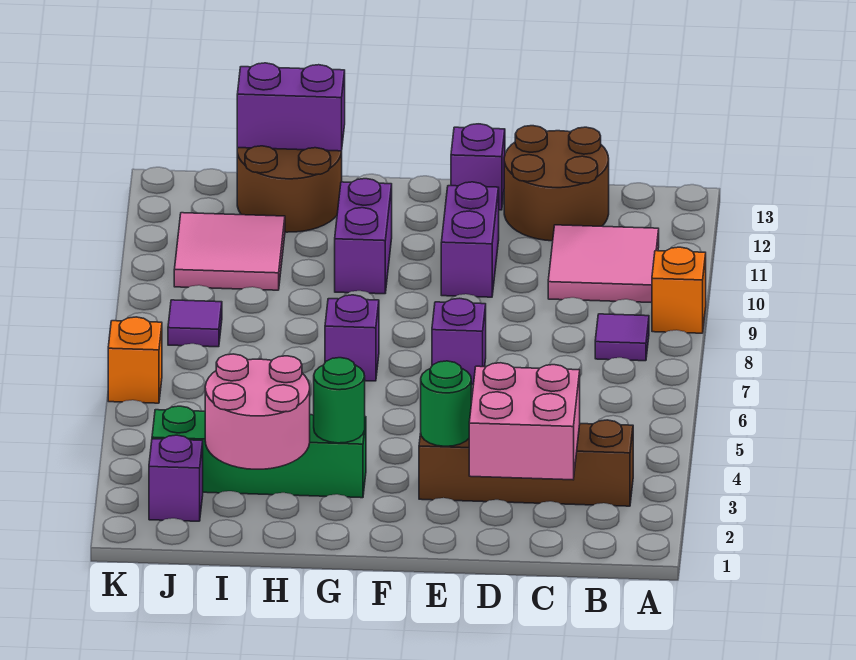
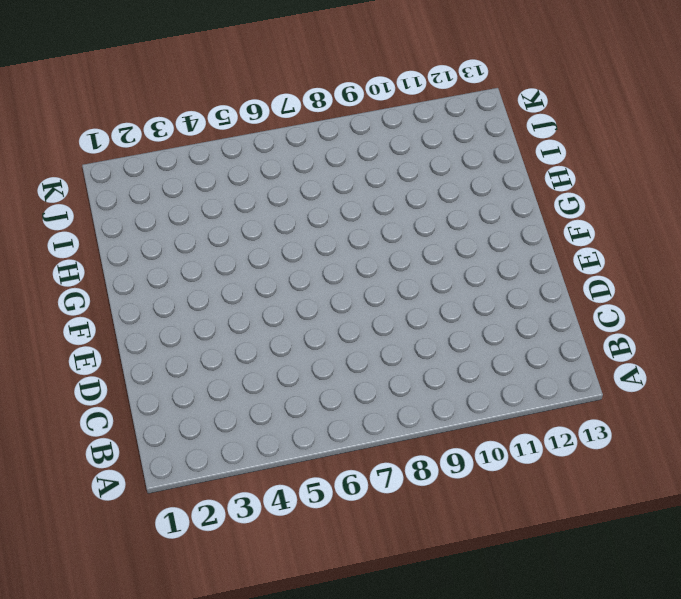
none -> orange brick A9 level 1
none -> brown brick B3:E3 level 1
none -> purple tile B8 level 1

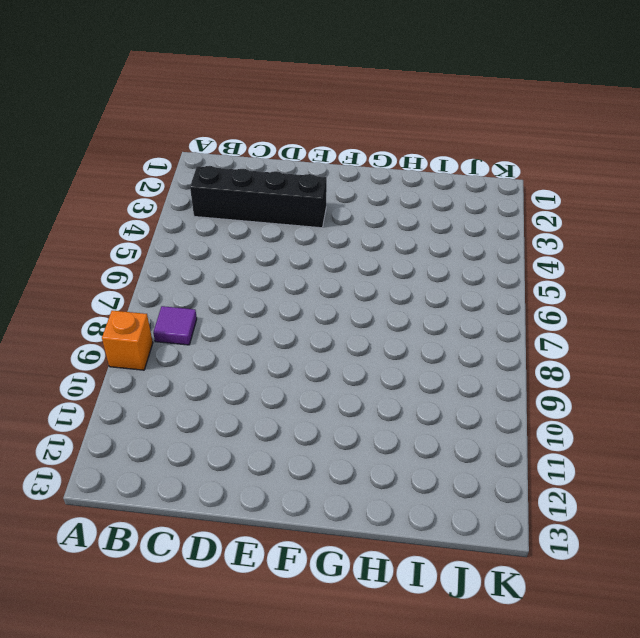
black brick B3:E3 level 1 -> brown brick B3:E3 level 1
none -> pink tile B10:C11 level 1
none -> brown round brick C12:D13 level 1
none -> purple brick E7 level 1

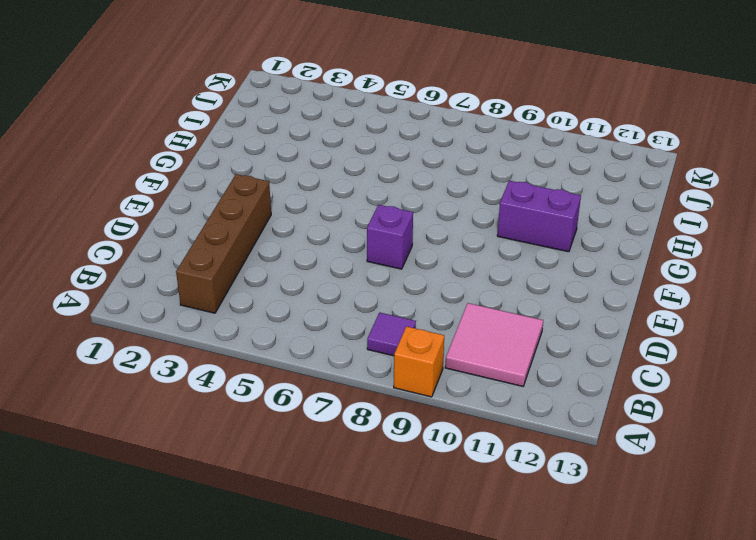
none -> brown round brick C12:D13 level 1
none -> purple brick E10:E11 level 1
none -> purple brick E13 level 1

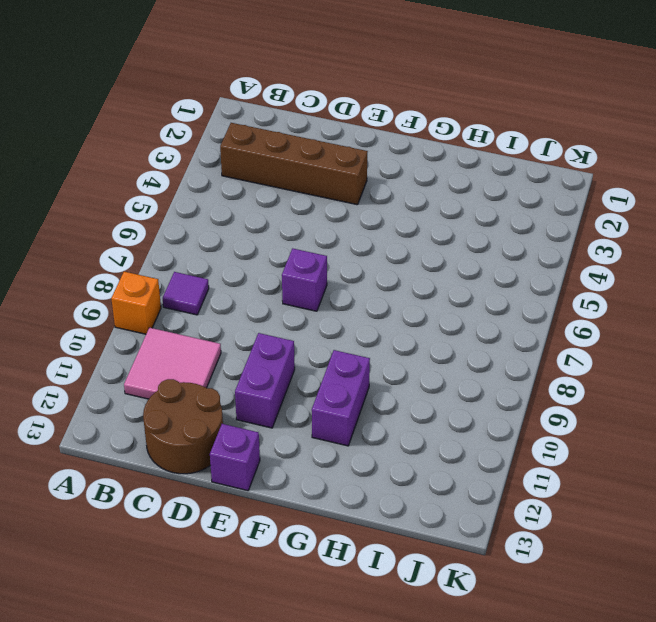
none -> green brick G3:J3 level 1
none -> purple brick G7 level 1
none -> brown round brick H12:I13 level 1

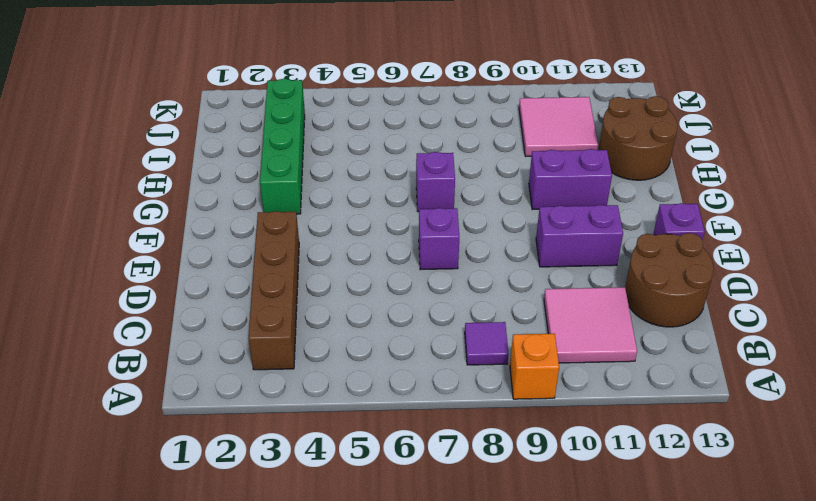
none -> purple brick J2 level 1
none -> purple tile J8 level 1
none -> orange brick K6 level 1

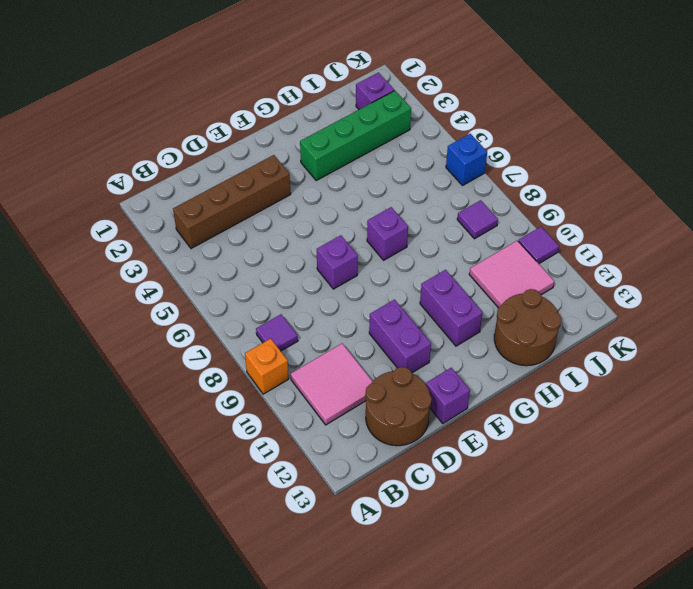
blue brick K6 level 1 -> orange brick K6 level 1
purple tile K10 level 1 -> none
none -> pink brick C2:D3 level 2
none -> green round brick E3 level 2
none -> green round brick G3 level 2

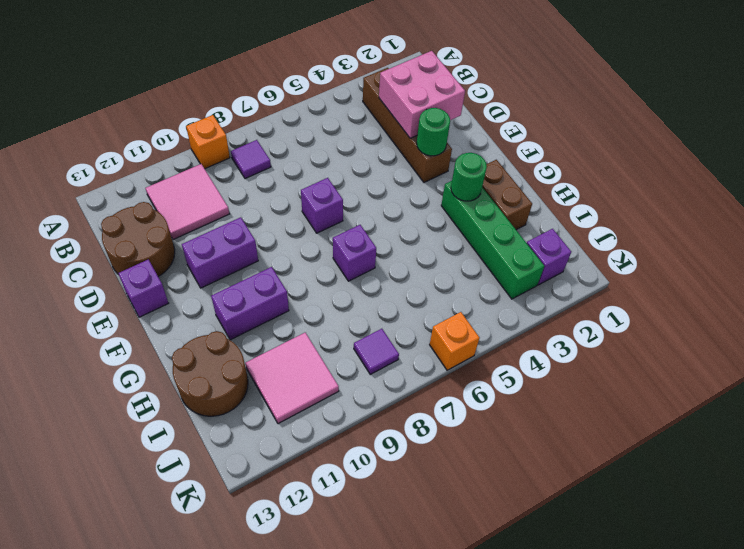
brown brick G2:H2 level 1 -> none
none -> pink round brick H2:I3 level 2
none -> purple brick H13:I13 level 2

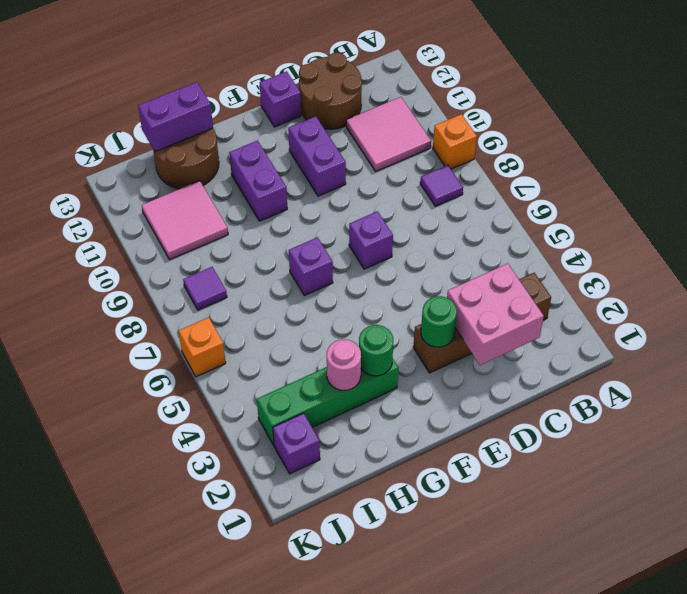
pink round brick H3 level 2 -> pink round brick H2:I3 level 2

